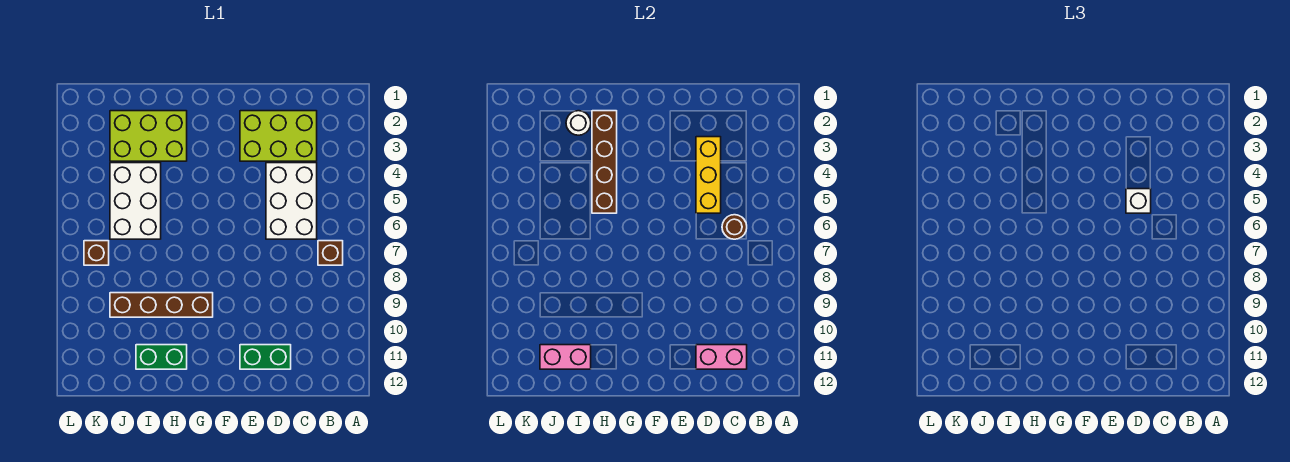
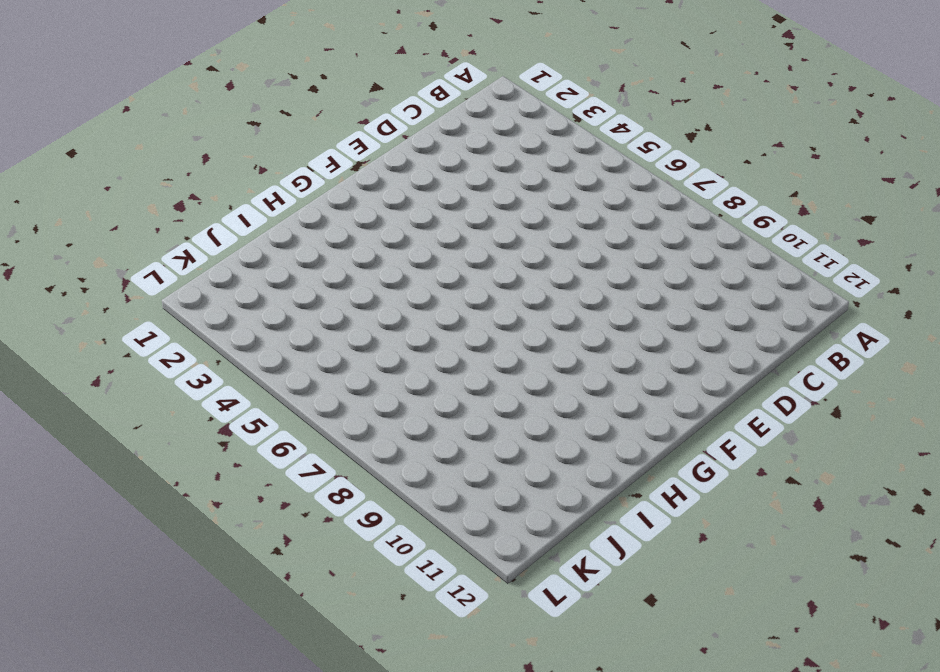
none -> brown brick B7 level 1
none -> lime brick C2:E3 level 1
none -> white brick C4:D6 level 1

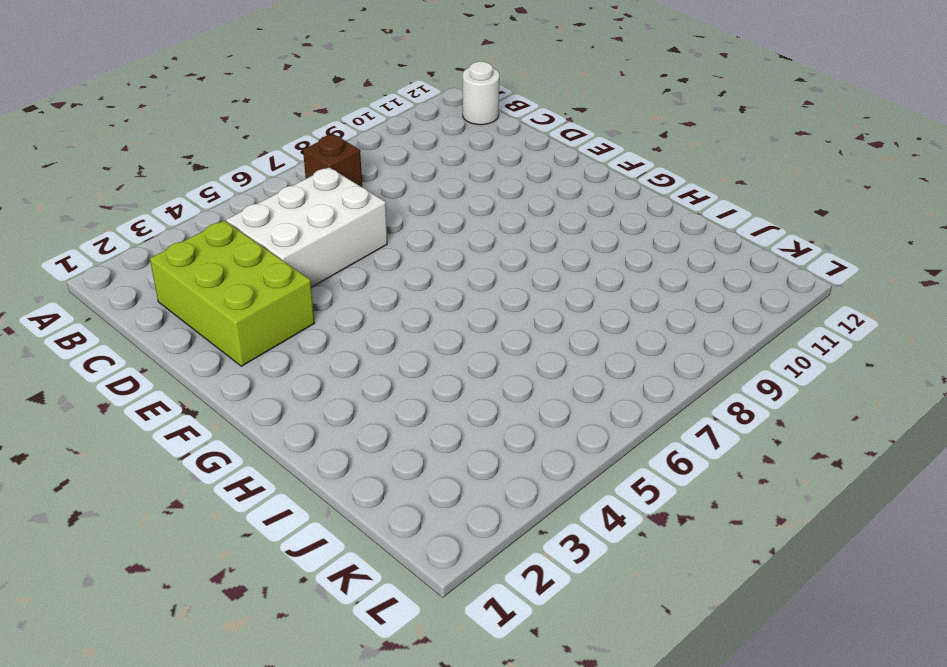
white round brick B12 level 1 -> white round brick I2 level 2
none -> green brick D11:E11 level 1
none -> brown brick G9:J9 level 1
none -> lime brick H2:J3 level 1

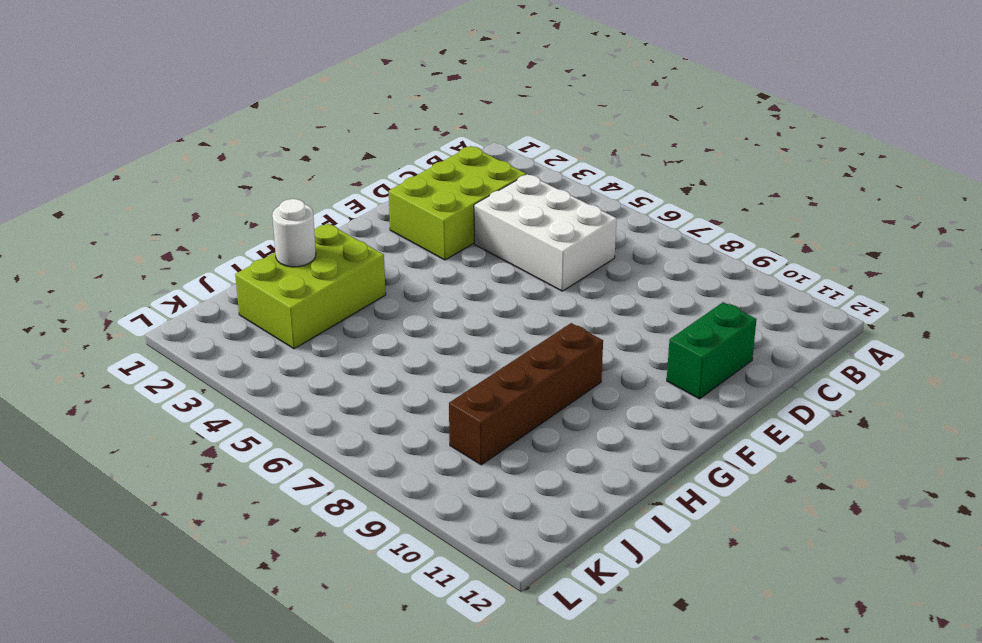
none -> brown brick B7 level 1
none -> green brick H11:I11 level 1
none -> white brick I4:J6 level 1

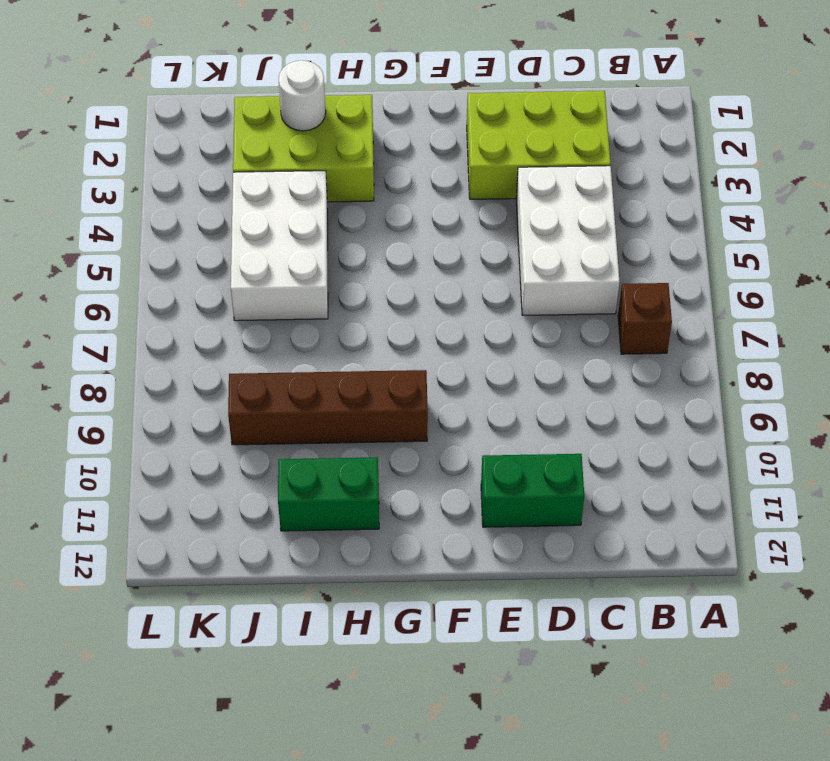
none -> brown brick K7 level 1
none -> brown round brick C6 level 2
none -> pink brick C11:D11 level 2

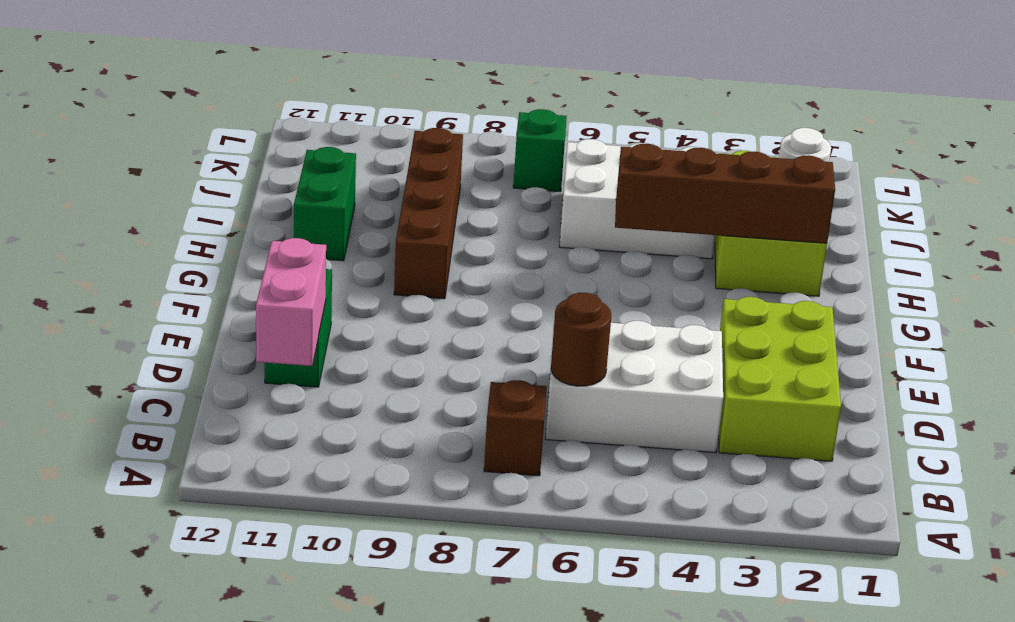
green brick K7 level 1 -> brown brick K7 level 1
none -> yellow brick D3:D5 level 2
none -> pink brick I11:J11 level 2
none -> white brick D5 level 3

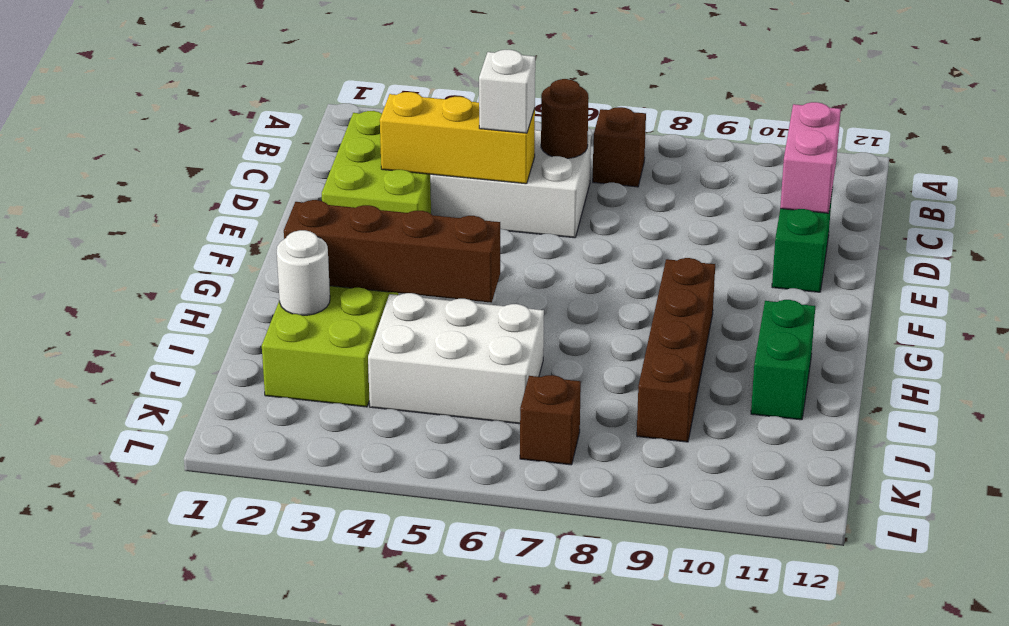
none -> pink brick I11:J11 level 2

